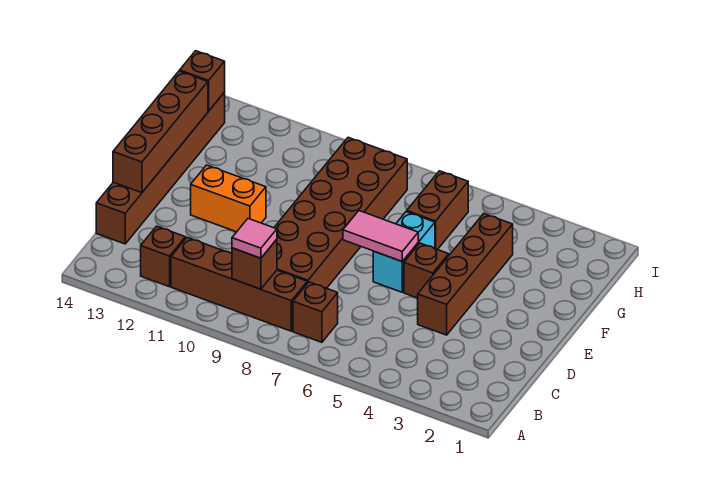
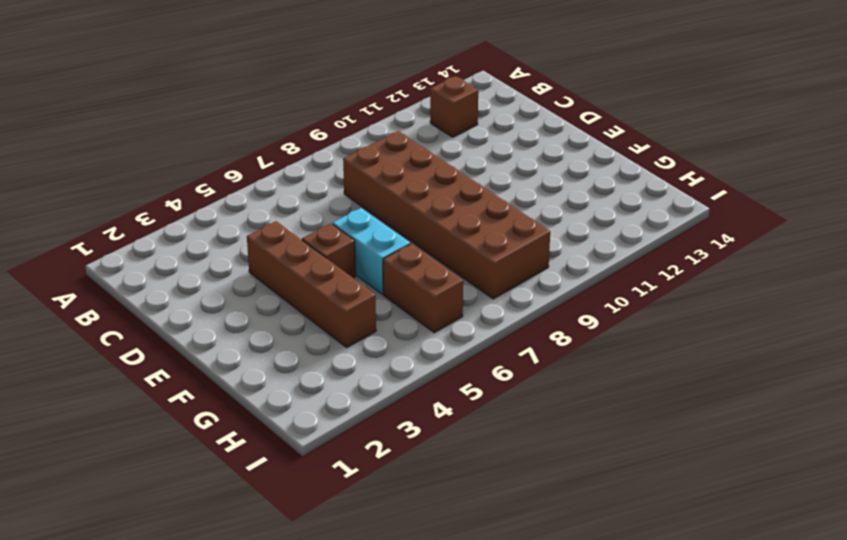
none -> brown brick B7 level 1
none -> brown brick B8:B11 level 1
none -> brown brick C14:H14 level 1

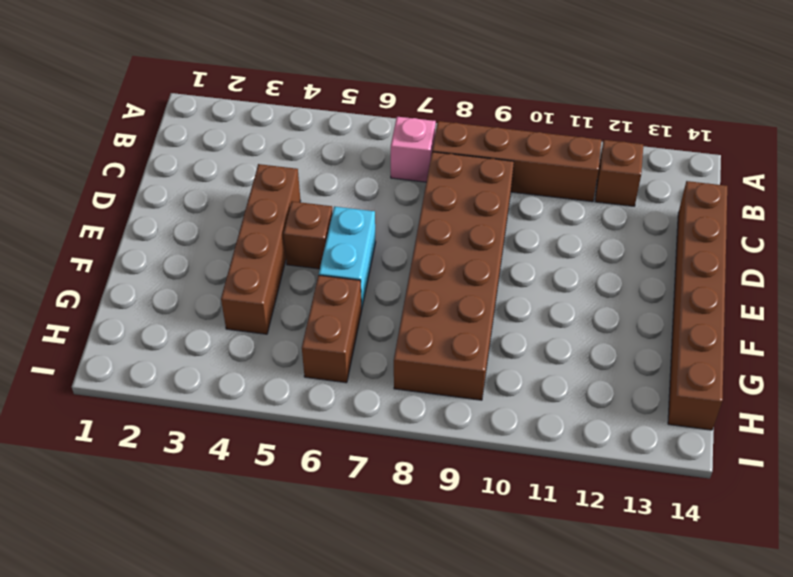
pink brick B7 level 1 -> brown brick B7 level 1
none -> orange brick E11:E12 level 1
none -> brown brick B9 level 2
none -> brown brick D14:G14 level 2

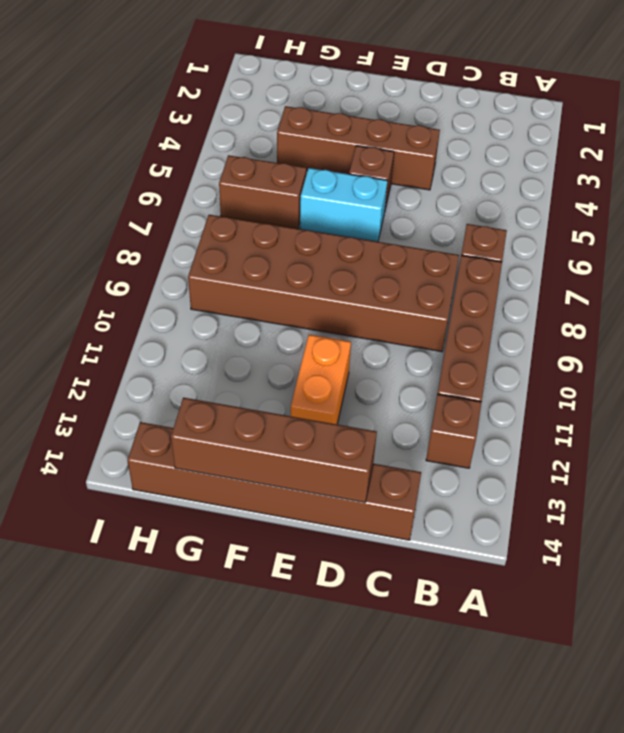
none -> brown brick B9 level 2
none -> pink tile E6:E7 level 2
none -> brown brick H14 level 2

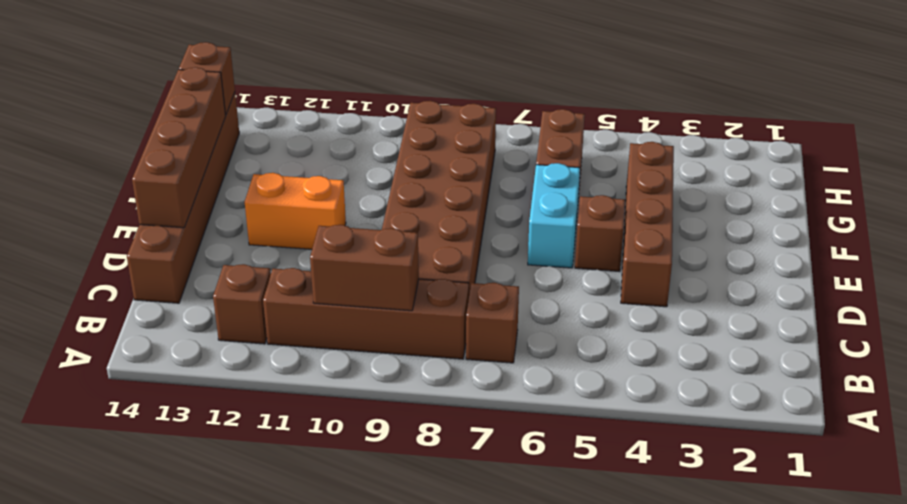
brown brick B9:B10 level 2 -> brown brick B9 level 2
none -> pink tile E6:E7 level 2
none -> pink tile B9 level 3

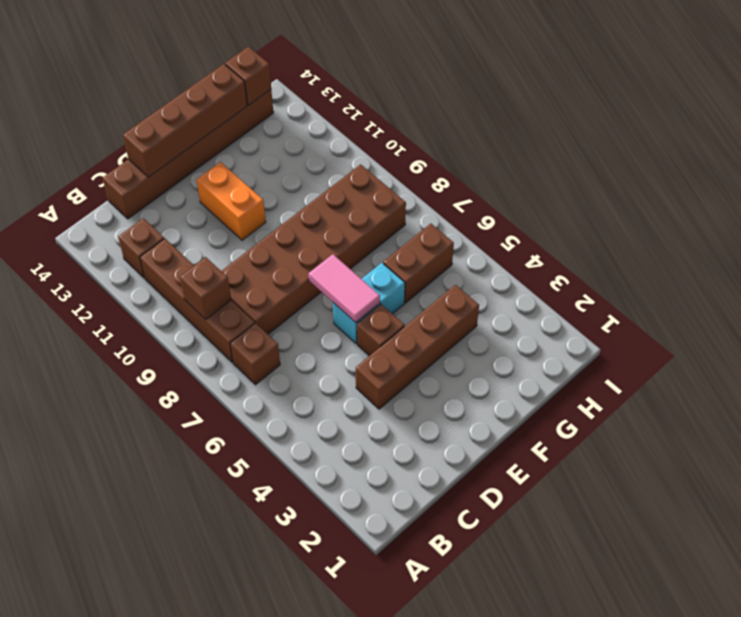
none -> pink tile B9 level 3

